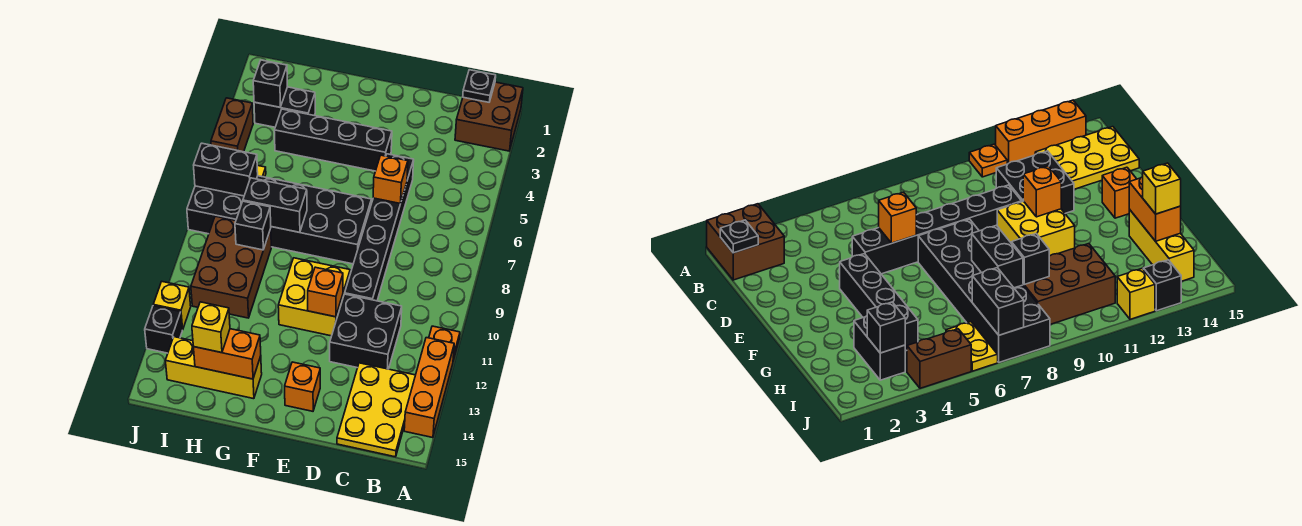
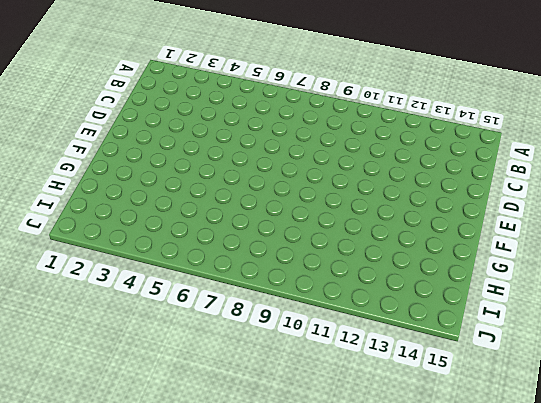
none -> brown brick A1:B2 level 1
none -> orange plate A11 level 1
none -> orange brick A12:A14 level 1

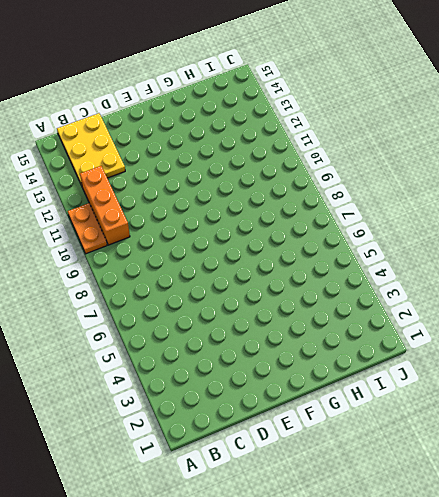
orange plate A10:A11 level 1 -> orange plate A11 level 1
orange brick B10:B12 level 1 -> orange brick A12:A14 level 1
none -> brown brick A1:B2 level 1
none -> black brick C11:D12 level 1
none -> black brick D5:D10 level 1

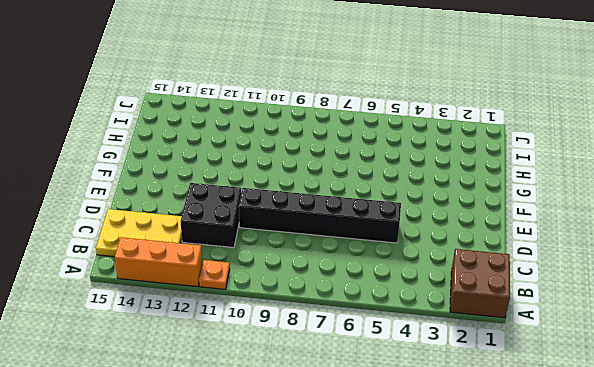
none -> black brick E4:H4 level 1
none -> black brick E7:J8 level 1
none -> yellow brick E10:F11 level 1

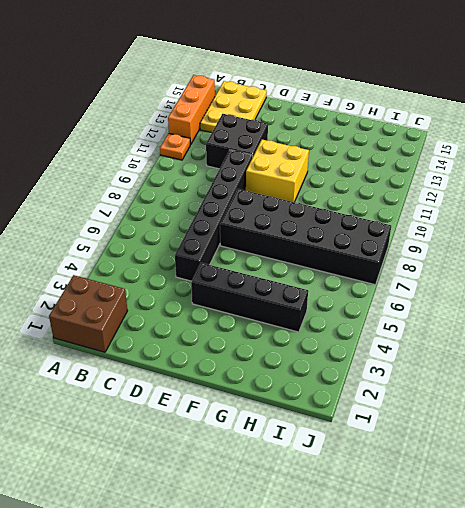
none -> orange brick E14 level 1
none -> yellow brick G14:I14 level 1
none -> black brick H3:I3 level 1

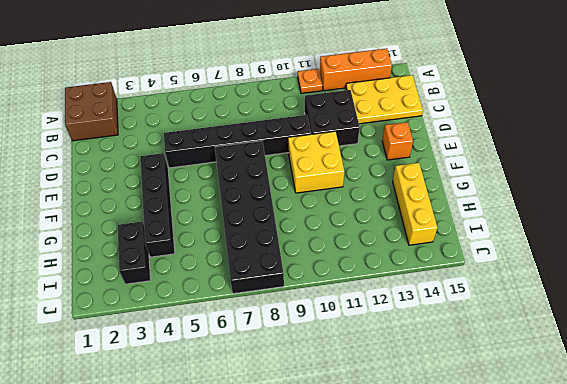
none -> brown brick H9:I11 level 1
none -> yellow plate I6:J6 level 1
none -> brown brick J4:J5 level 1

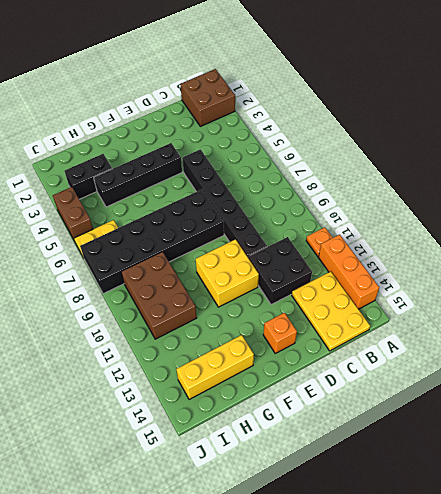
none -> yellow brick J12 level 1
none -> black brick J13 level 1
none -> black plate B1 level 2

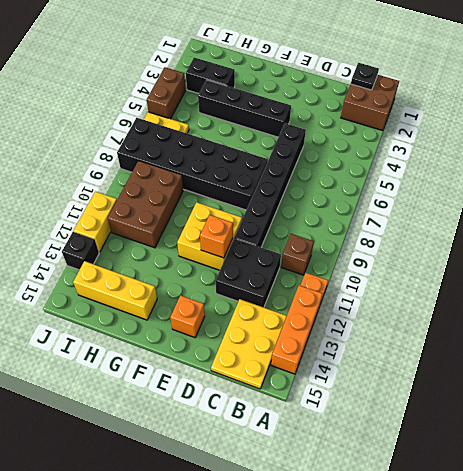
brown brick B10 level 1 -> none
yellow brick J11:J12 level 1 -> yellow brick J12 level 1
none -> orange brick D6 level 2
none -> black brick G8:H8 level 2
none -> orange brick G14:H14 level 2

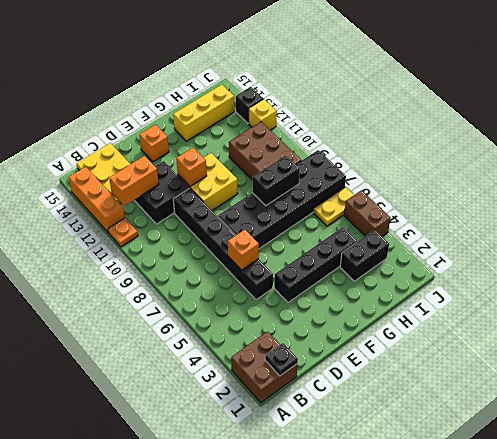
orange brick B12:C12 level 2 -> orange brick G14:H14 level 2
none -> black brick H9 level 2
none -> black brick I3 level 2
none -> black brick I7:J7 level 2

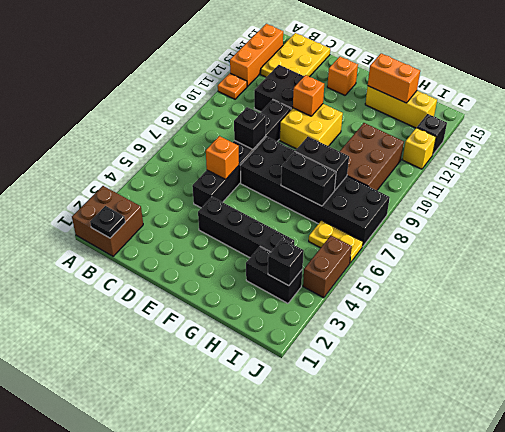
black brick D8 level 2 -> black brick H9 level 2
black brick G7:H7 level 2 -> black brick I7:J7 level 2
none -> yellow brick H14 level 3

